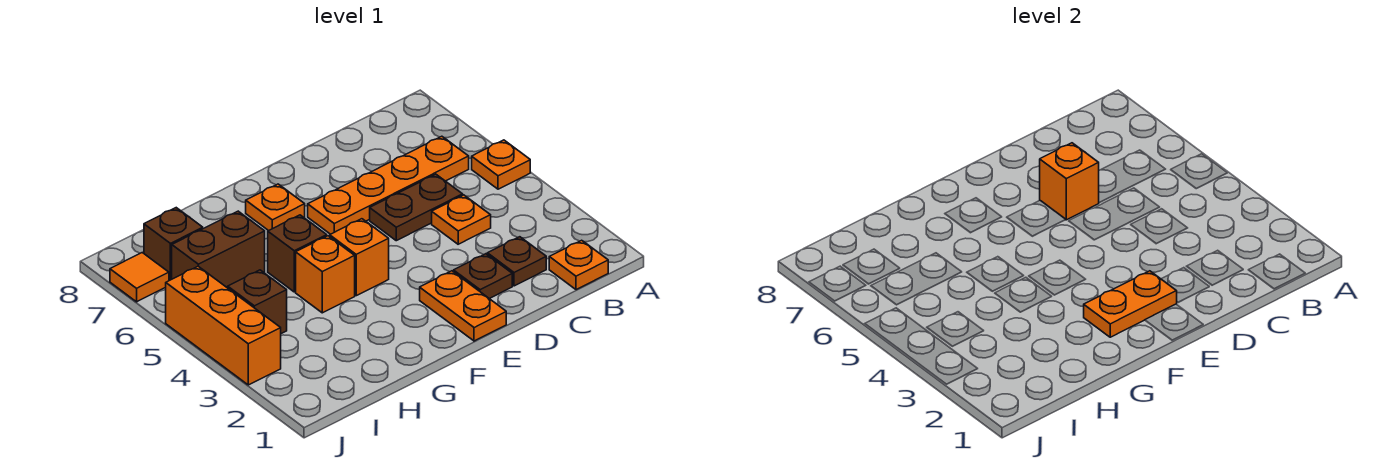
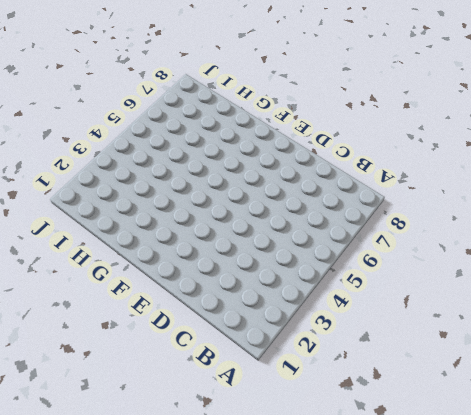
none -> orange plate A5 level 1
none -> orange plate B1 level 1
none -> orange plate B6:E6 level 1

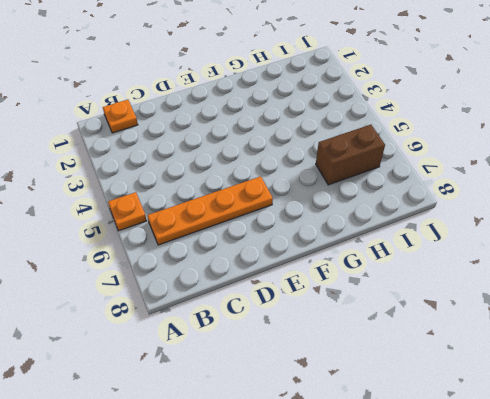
none -> brown plate C2 level 1
none -> orange plate C4 level 1
none -> brown plate C5:D5 level 1

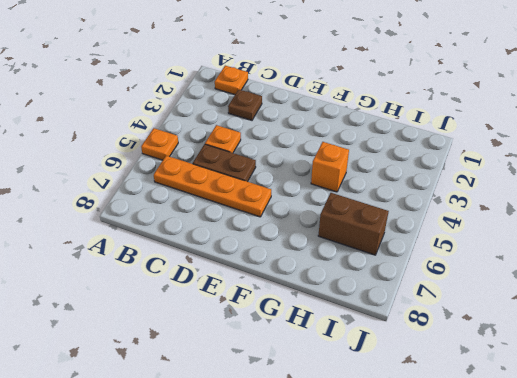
none -> brown plate D2 level 1
none -> orange plate E1:E2 level 1
none -> orange brick F4 level 1

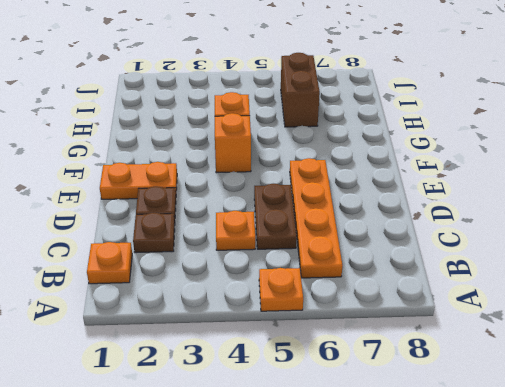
none -> orange plate F7 level 1
none -> brown brick G5 level 1
none -> brown brick I4 level 1

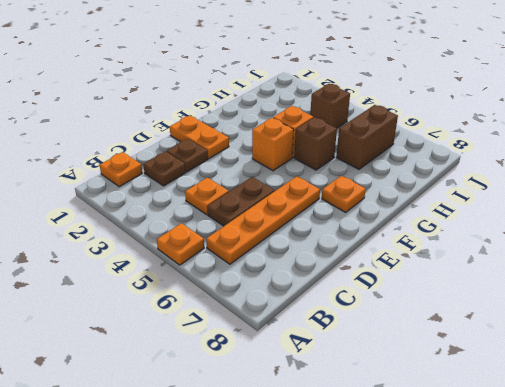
none -> brown brick I7 level 1
none -> orange brick J3:J5 level 1
none -> orange tile J7 level 1

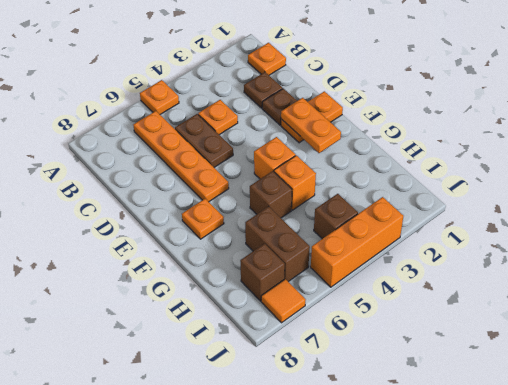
none -> orange brick D6 level 2

